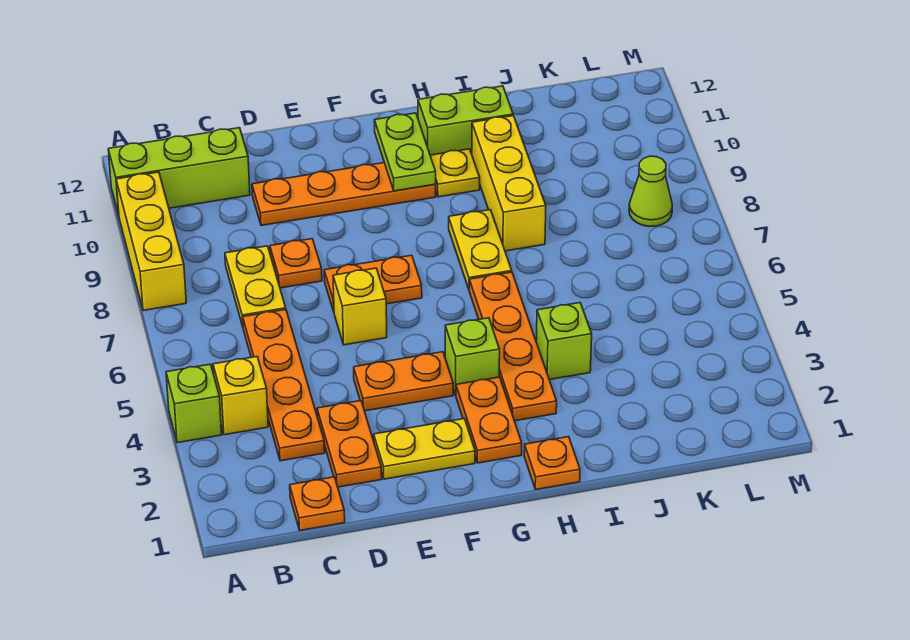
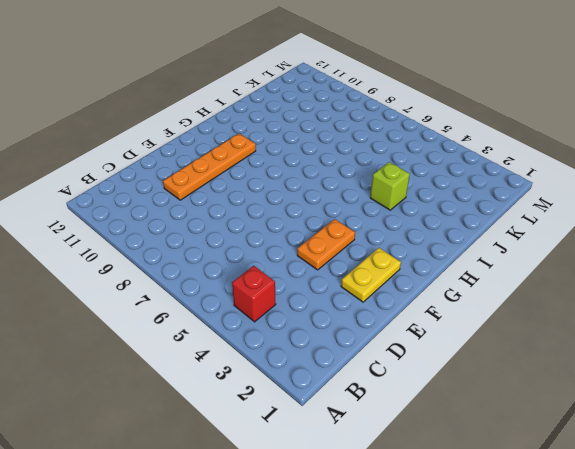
red brick B4 level 1 -> yellow brick B4 level 1
none -> lime brick A4 level 1
none -> yellow brick A8:A10 level 1
none -> lime brick A11:C11 level 1

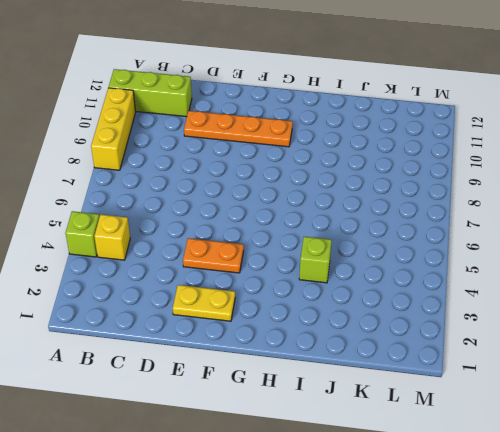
none -> orange plate C1 level 1
none -> orange plate C3:C6 level 1
none -> yellow plate C7:C8 level 1

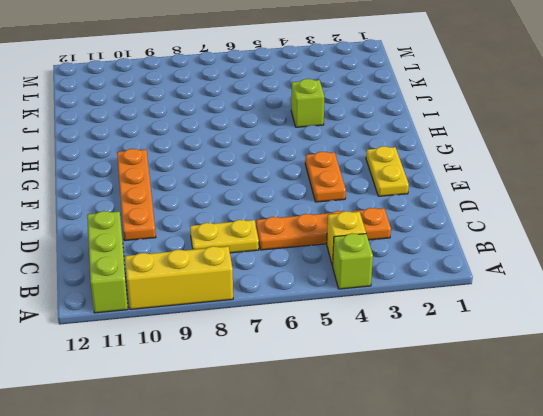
none -> orange plate C1 level 1
none -> orange plate D2:D3 level 1
none -> orange plate D8 level 1

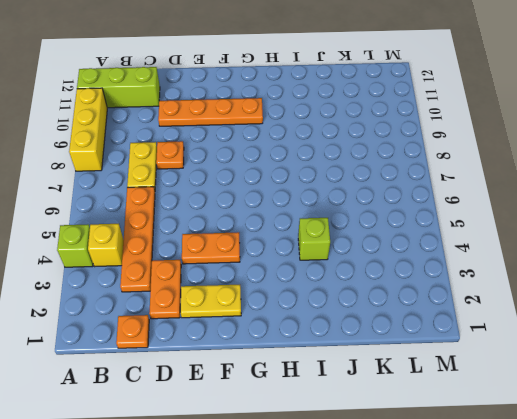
none -> yellow brick E6 level 1
none -> orange plate E7:F7 level 1
none -> orange plate G2:G3 level 1

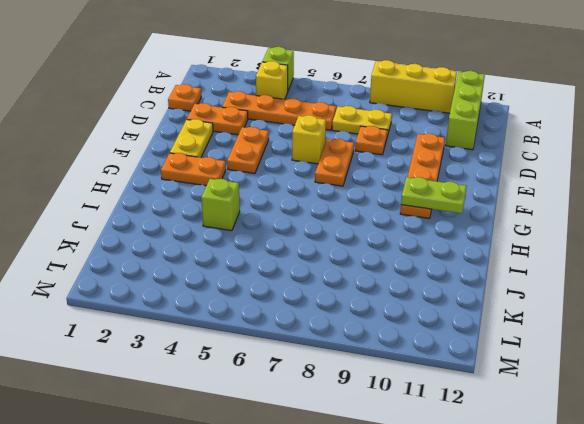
none -> lime brick G4 level 1
none -> orange plate H1 level 1
none -> orange plate H3:H6 level 1

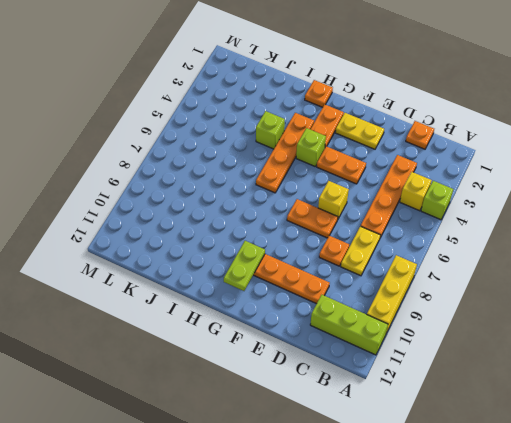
none -> orange plate D2:D3 level 1
none -> yellow plate H7:H8 level 1
none -> yellow plate H10 level 1

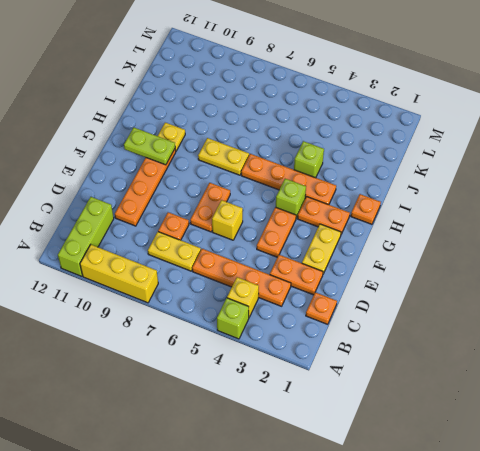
none -> lime brick H11:I11 level 1
none -> yellow brick I8:I10 level 1
none -> lime cone L8 level 1

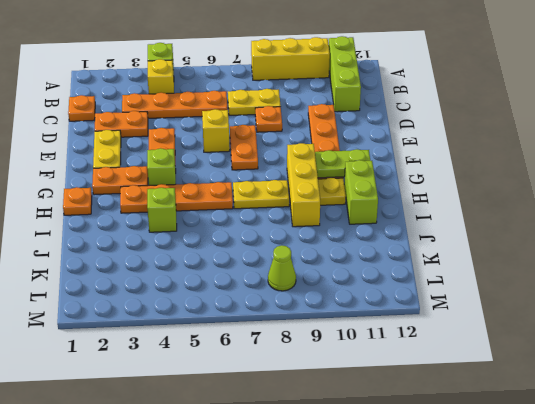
yellow brick G9:I9 level 1 -> yellow brick I8:I10 level 1

